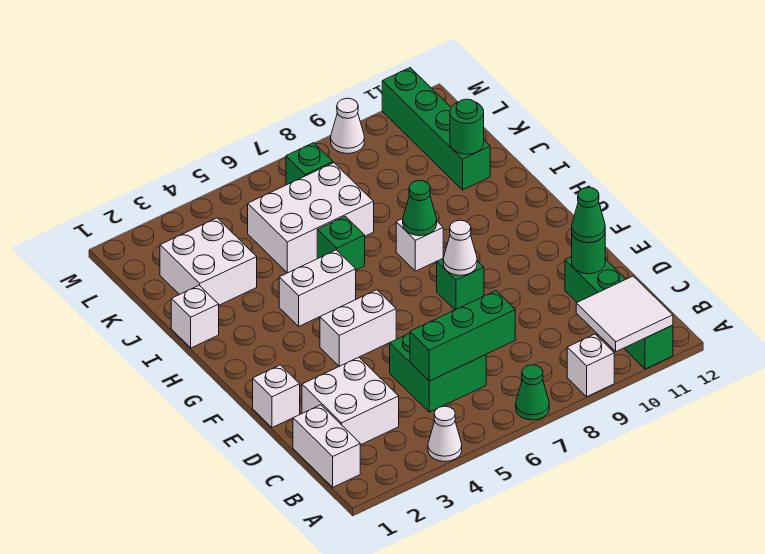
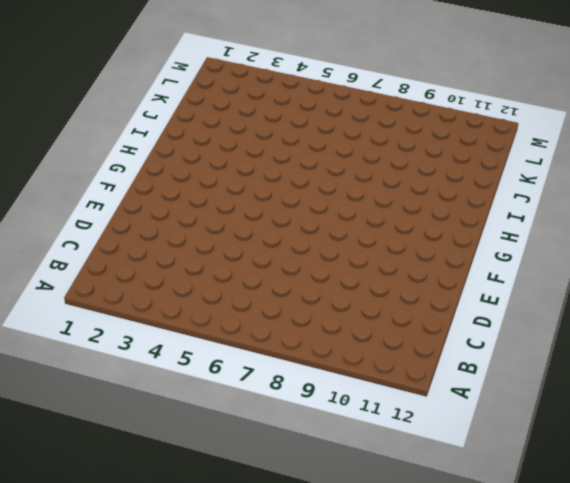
none -> white cone A4 level 1
none -> green cone A7 level 1
none -> white brick A9 level 1

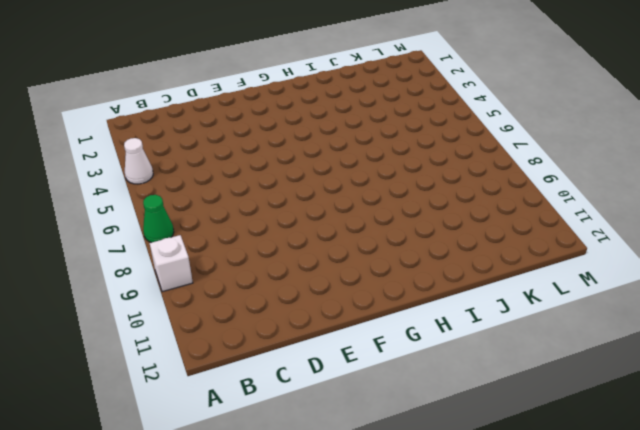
none -> green brick A11:D11 level 1
none -> white brick B1:C1 level 1
none -> white brick C2:D3 level 1

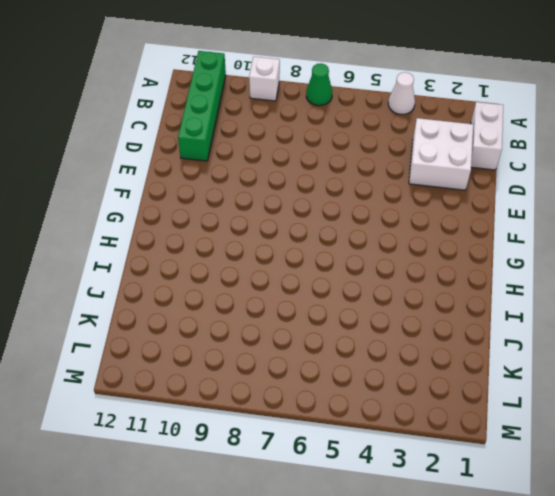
none -> green brick C5:D6 level 1
none -> white brick E1 level 1
none -> white brick F4:F5 level 1

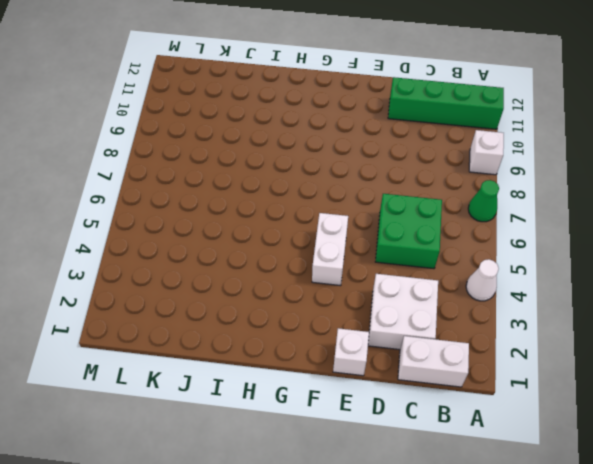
none -> green brick F8 level 1
none -> white brick H4:H5 level 1
none -> white brick H8 level 1

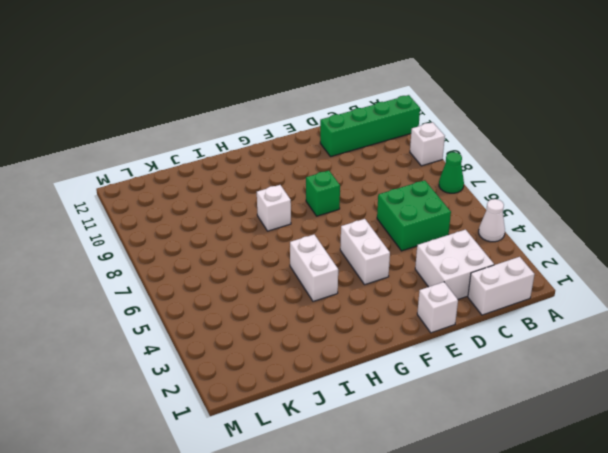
none -> white brick I1 level 1
none -> green brick I6 level 1
none -> white brick J2:K3 level 1

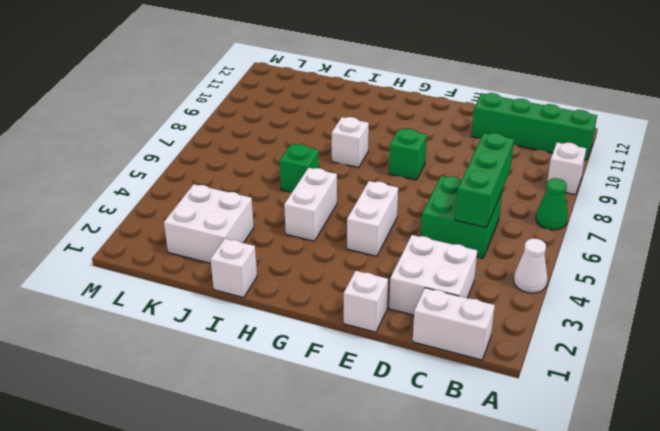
none -> white brick J5:K7 level 1
none -> green brick J11:M11 level 1
none -> green brick L7 level 1

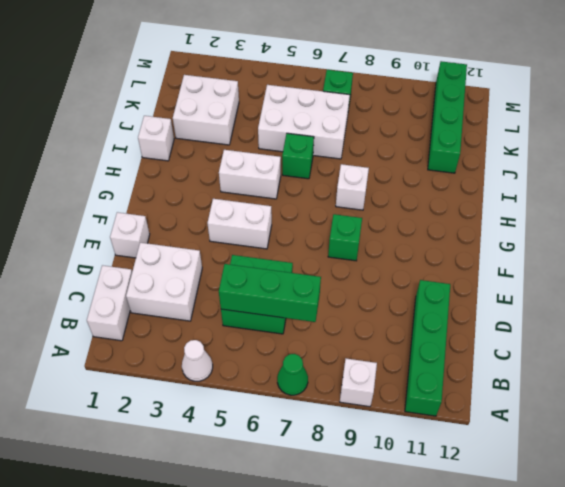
none -> white cone M9 level 1
none -> white tile A10:B11 level 2
none -> green round brick D11 level 2

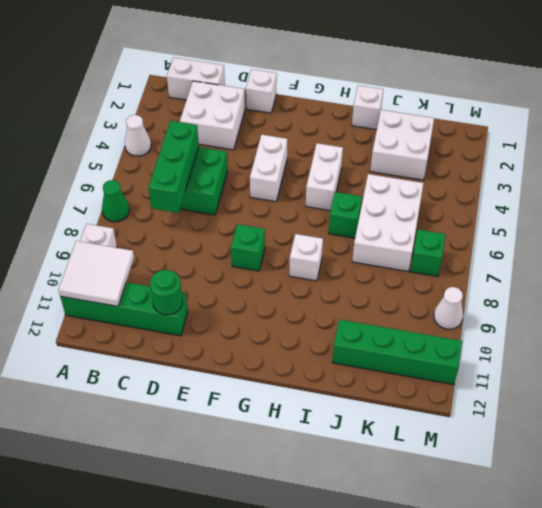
none -> white cone F8 level 2
none -> green cone H8 level 2
none -> green round brick J11 level 2

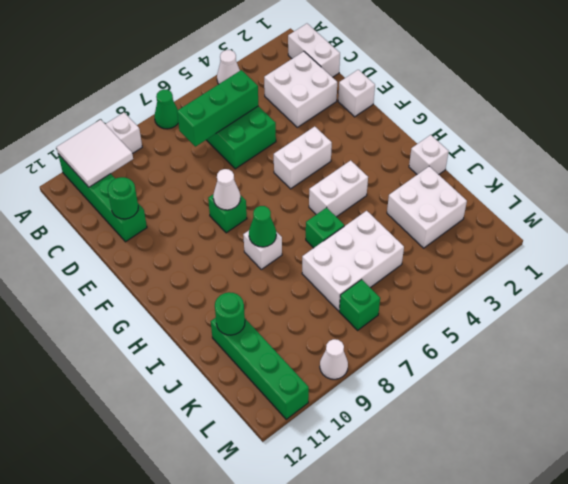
none -> green cone D11 level 3

